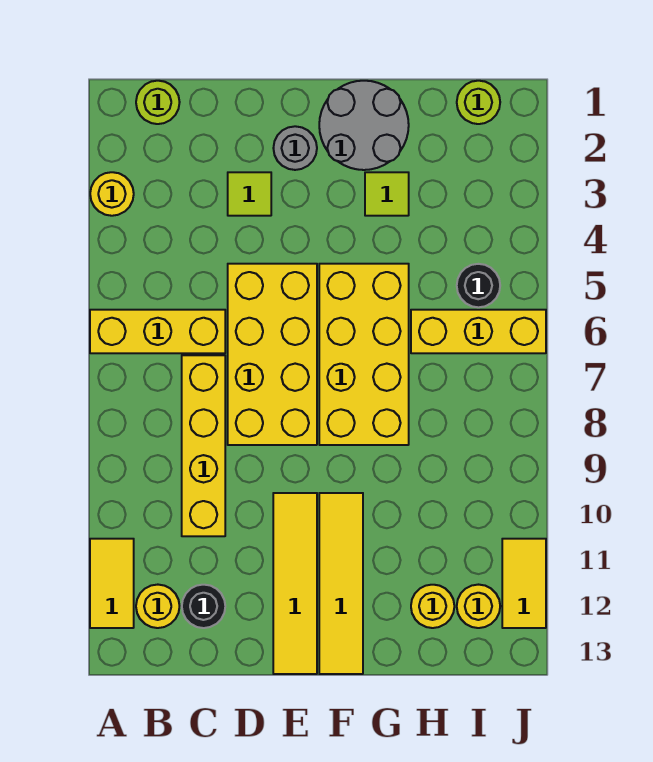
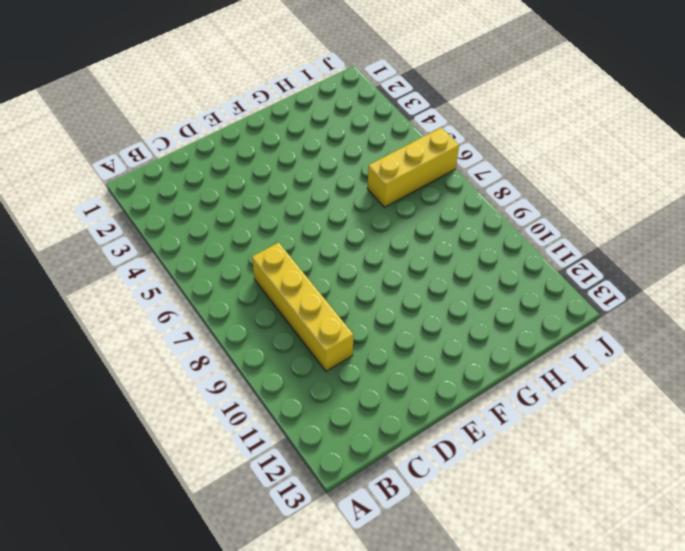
none -> yellow round brick A3 level 1
none -> yellow brick A6:C6 level 1
none -> yellow tile A11:A12 level 1

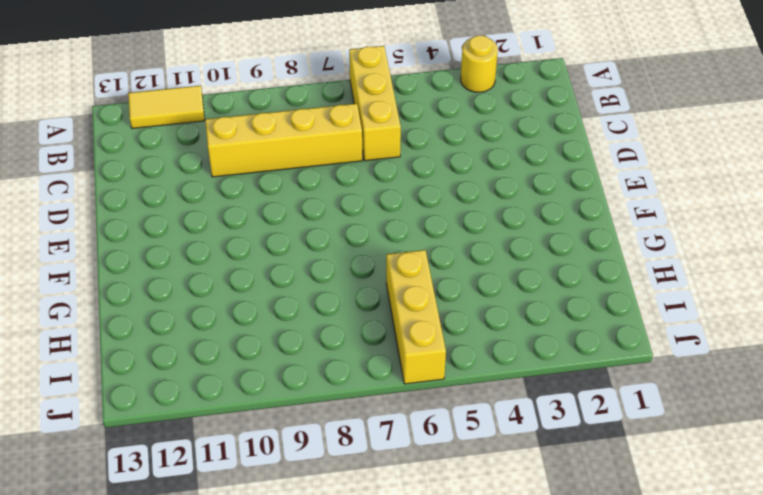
none -> lime round brick B1 level 1
none -> yellow round brick B12 level 1
none -> black round brick C12 level 1

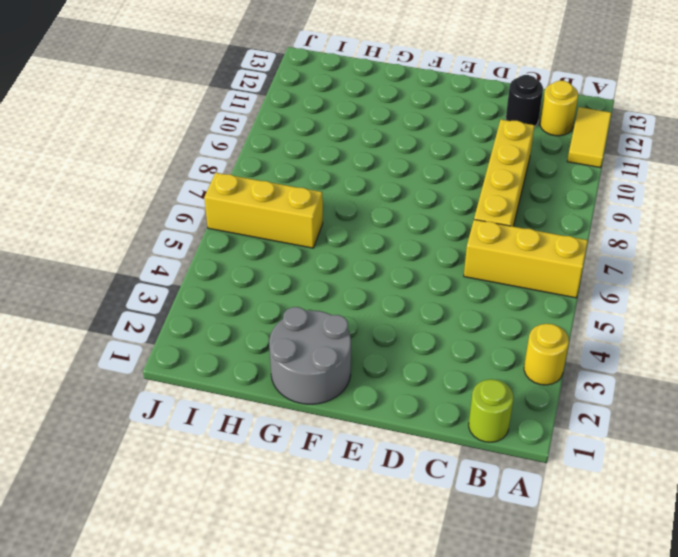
none -> lime tile D3 level 1
none -> yellow brick D5:E8 level 1
none -> grey round brick E2 level 1

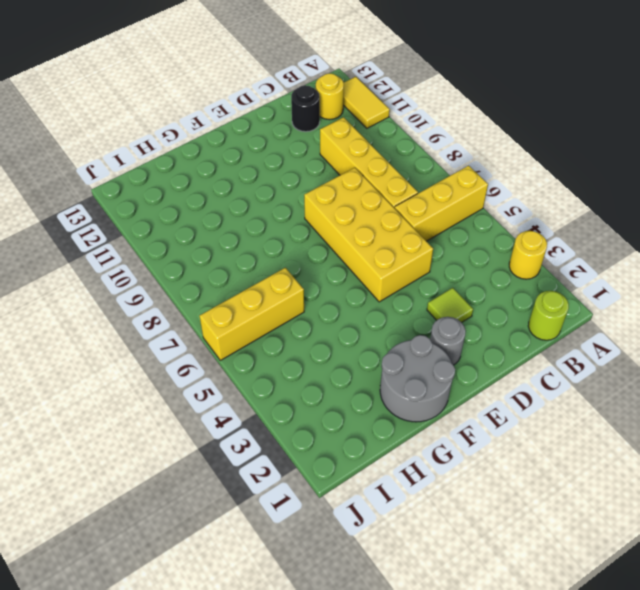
none -> yellow tile E10:E13 level 1
none -> yellow brick F5:G8 level 1
none -> yellow tile F10:F13 level 1

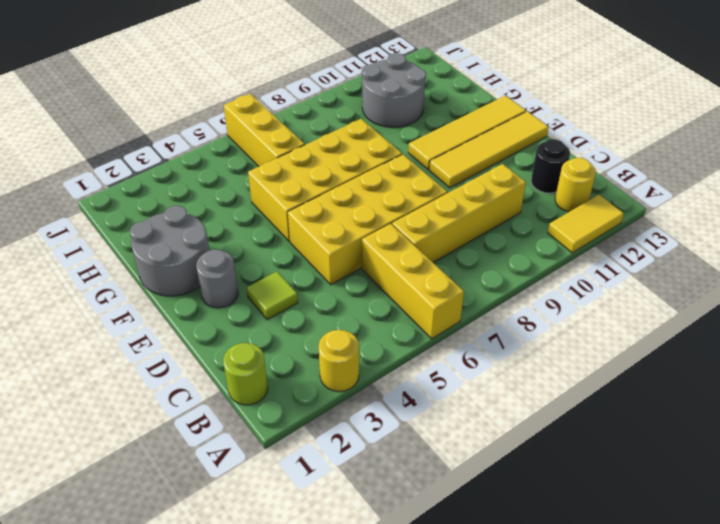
grey round brick H10:I11 level 1 -> none
none -> lime tile G3 level 1
none -> yellow round brick H12 level 1
none -> lime round brick I1 level 1

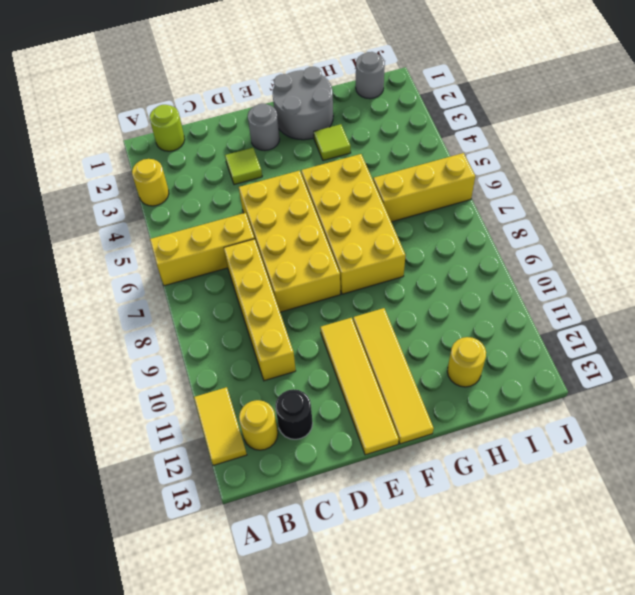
grey round brick I1 level 1 -> lime round brick I1 level 1
none -> black round brick I5 level 1
none -> yellow round brick I12 level 1
none -> yellow tile J11:J12 level 1

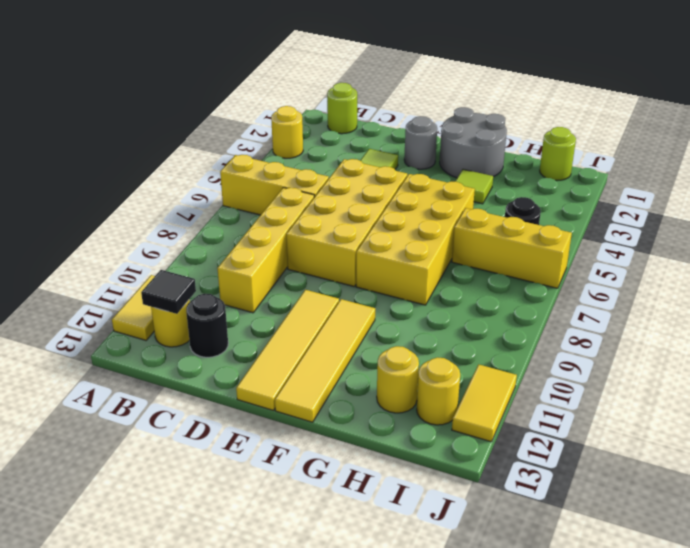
black tile B12 level 2 -> none

